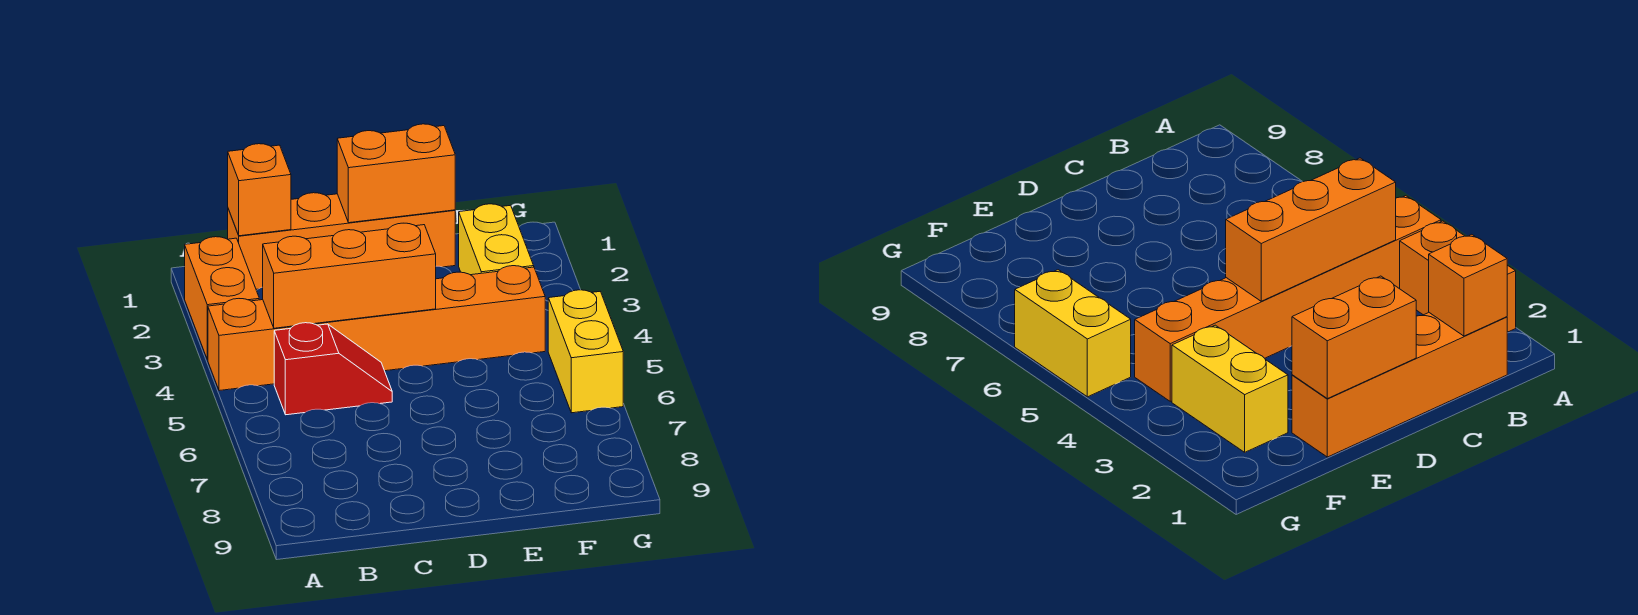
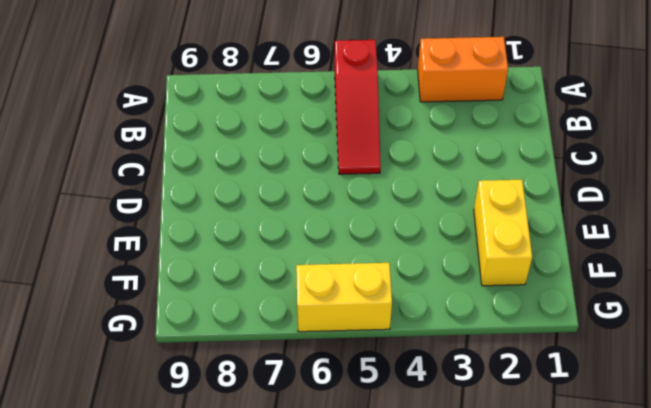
red slope A5:C5 level 1 top A -> red slope B5:C5 level 1 top B
yellow brick E2:F2 level 1 -> yellow brick F2:F3 level 1
none -> orange brick A4:F4 level 1
none -> orange brick B1:E1 level 1

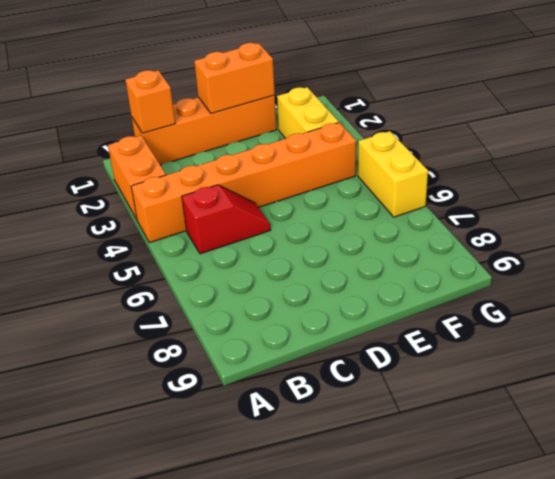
none -> orange brick B4:D4 level 2

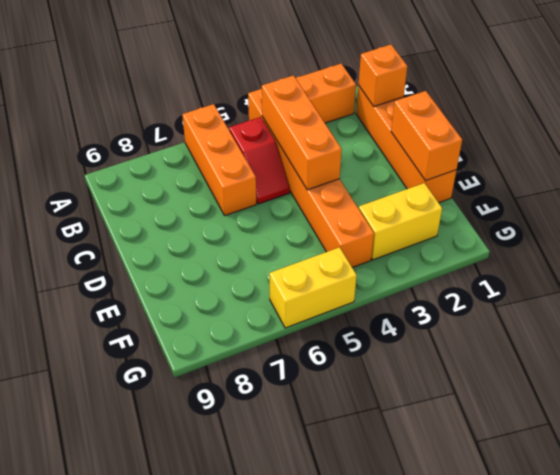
orange brick A6:C6 level 1 -> none

